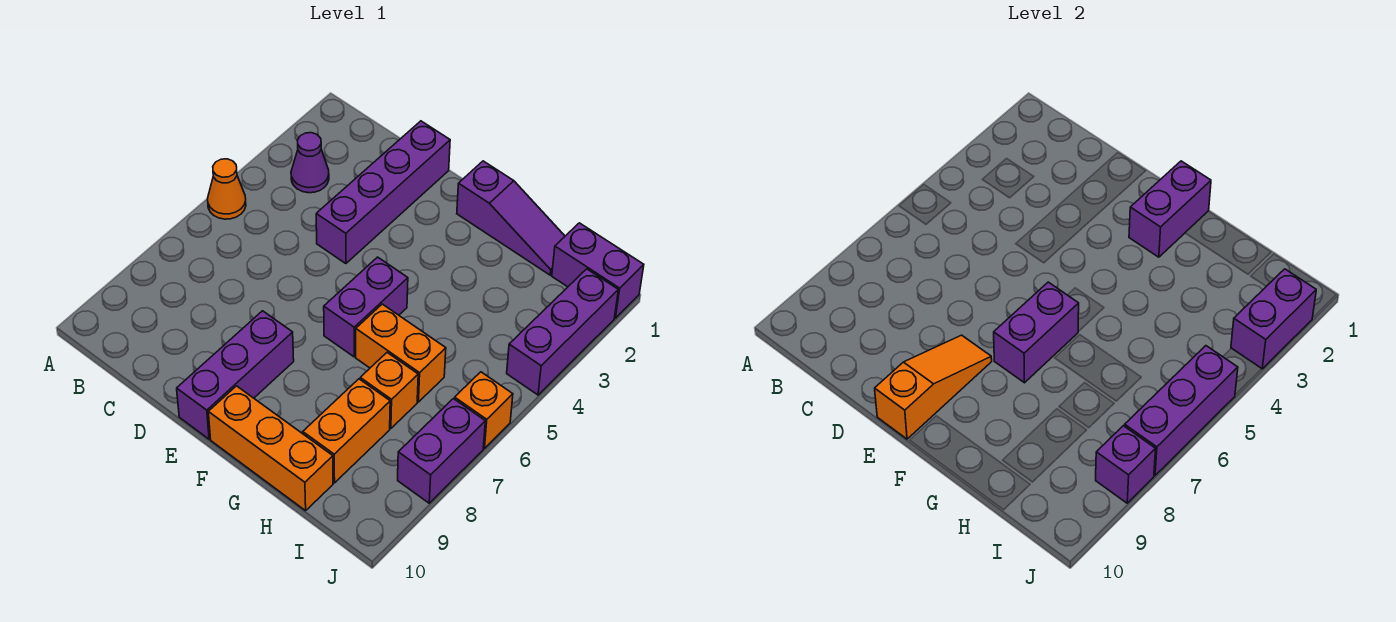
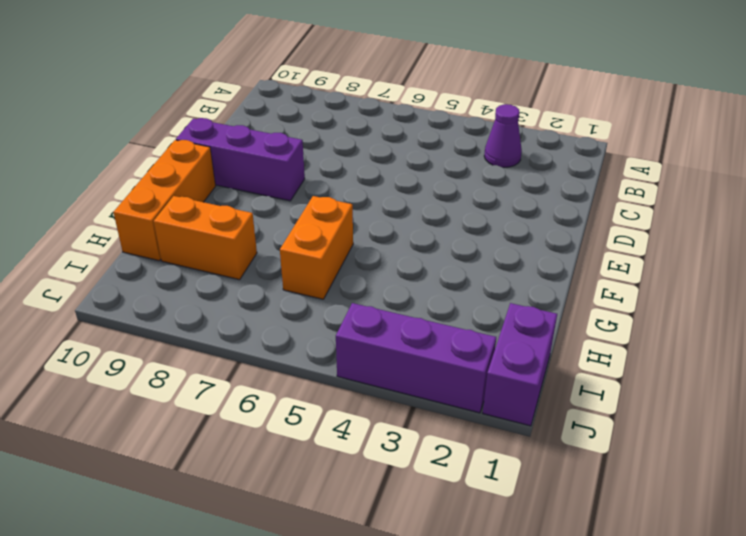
none -> orange cone A5 level 1
none -> purple brick D1:D4 level 1
none -> purple slope F1:H1 level 1 top F

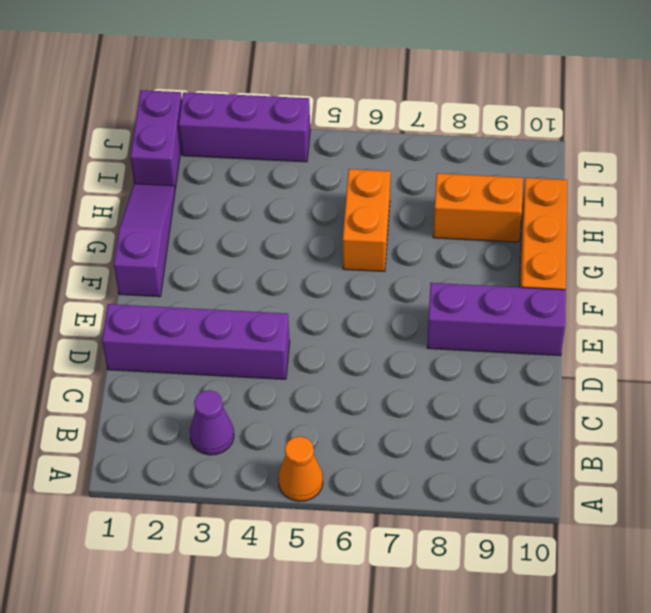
none -> purple brick F5:F6 level 1
none -> orange brick H7 level 1
none -> orange brick J6 level 1

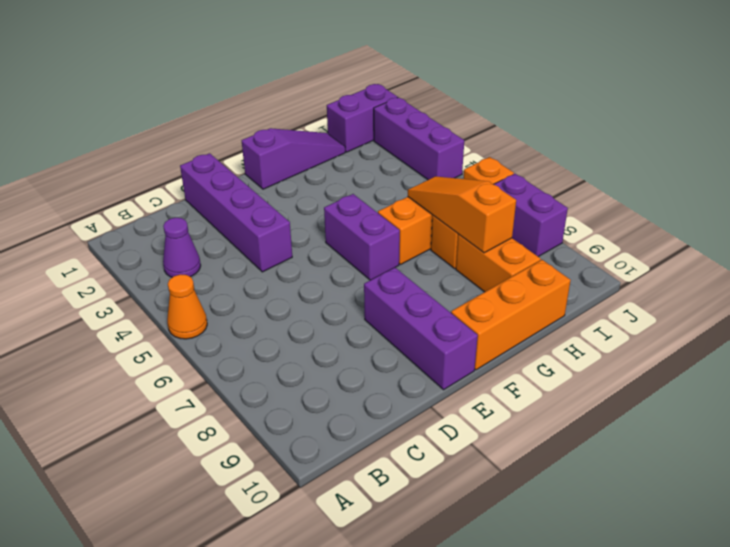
orange slope H6:H8 level 2 top 8 -> orange slope E8:E10 level 2 top 10
none -> purple brick F1:F2 level 2
none -> purple brick F6:F7 level 2
none -> purple brick J2:J3 level 2

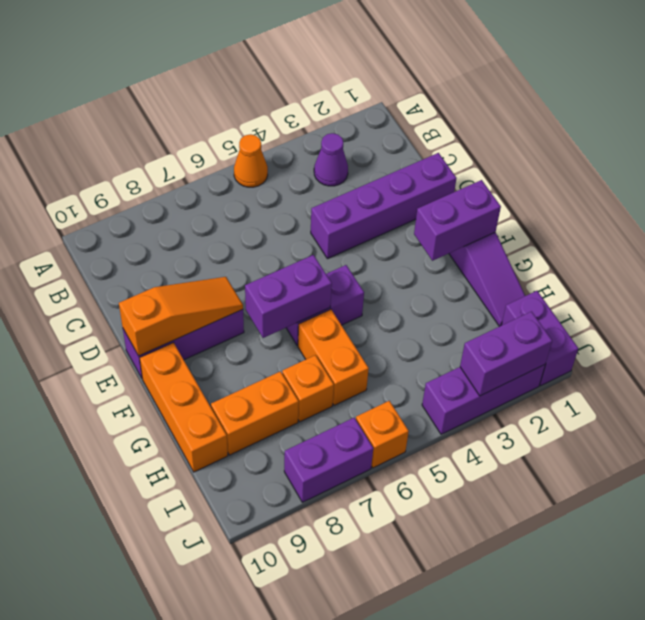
none -> purple brick J5:J7 level 2
none -> purple brick J8 level 2

